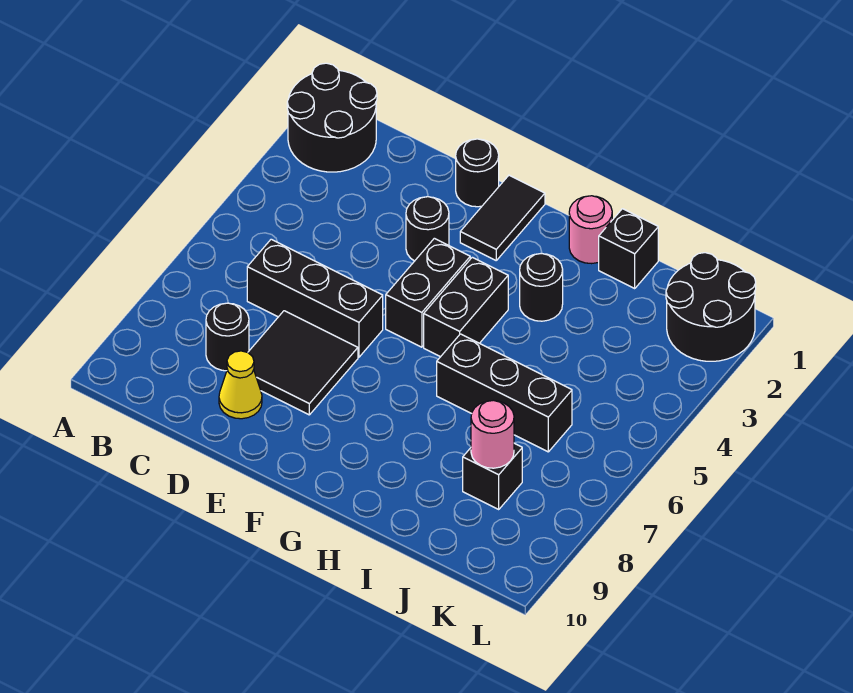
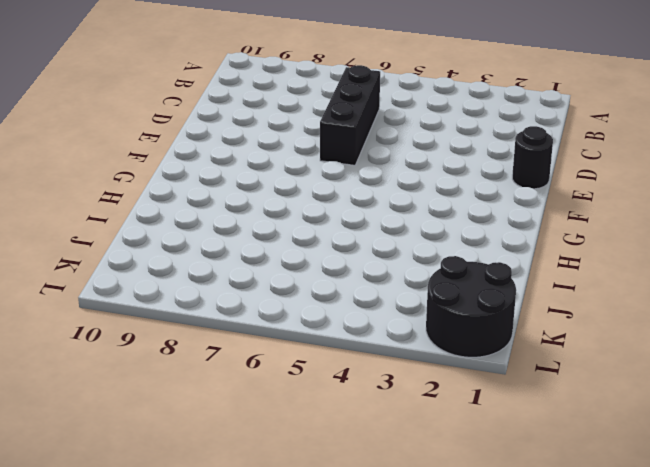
none -> black round brick A1:B2 level 1
none -> black round brick C8 level 1
none -> black tile D7:E8 level 1

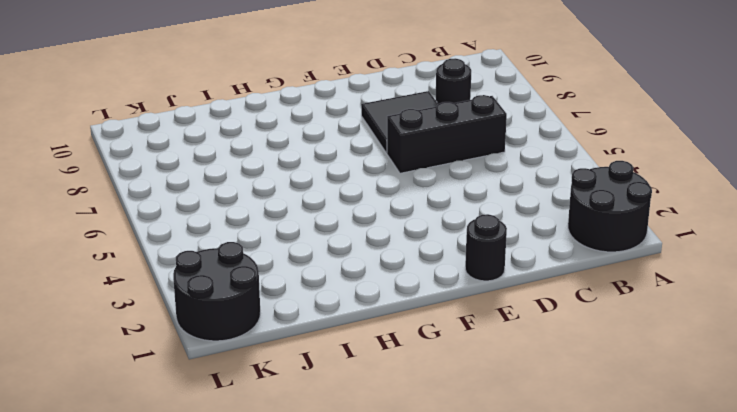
none -> yellow cone D9 level 1
none -> black round brick E3 level 1
none -> black tile F1:F2 level 1

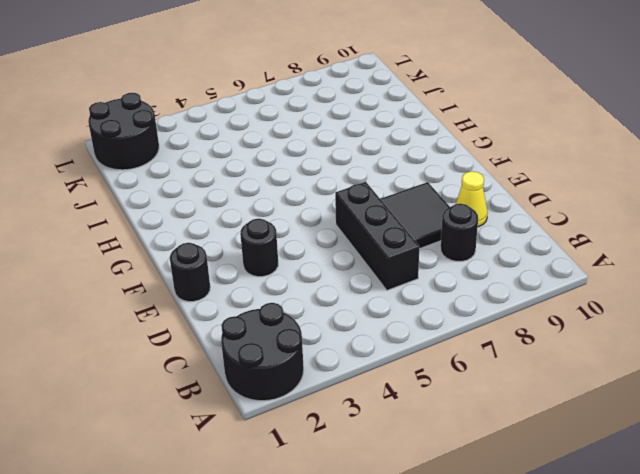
none -> black tile F1:F2 level 1
none -> black brick F4:F5 level 1
none -> black brick G4:G5 level 1

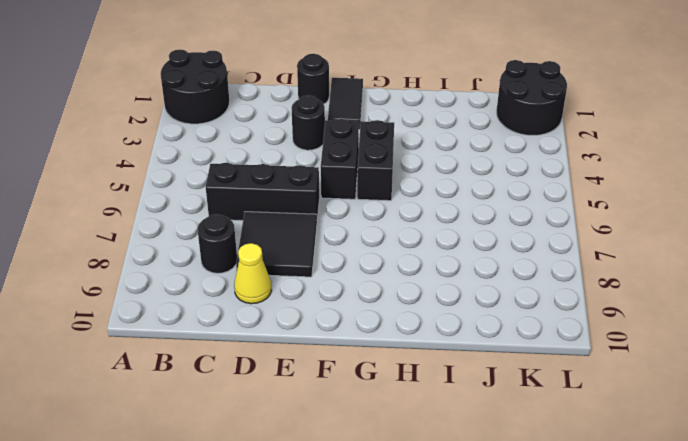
none -> pink round brick H1 level 1
none -> black round brick H3 level 1
none -> black brick H6:J6 level 1

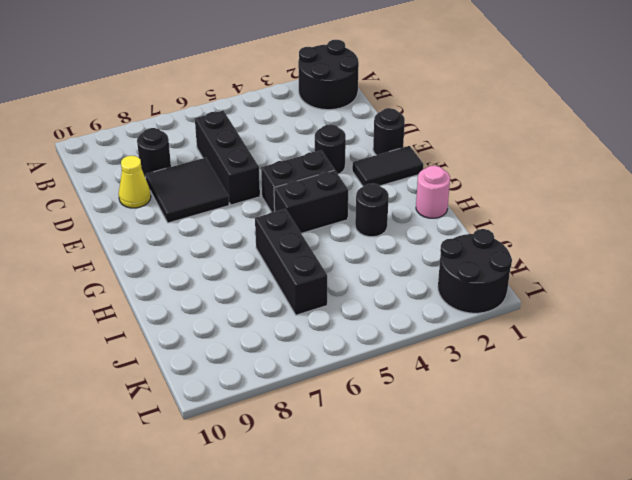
none -> black brick I1 level 1
none -> black brick J8 level 1
none -> pink round brick J8 level 2

